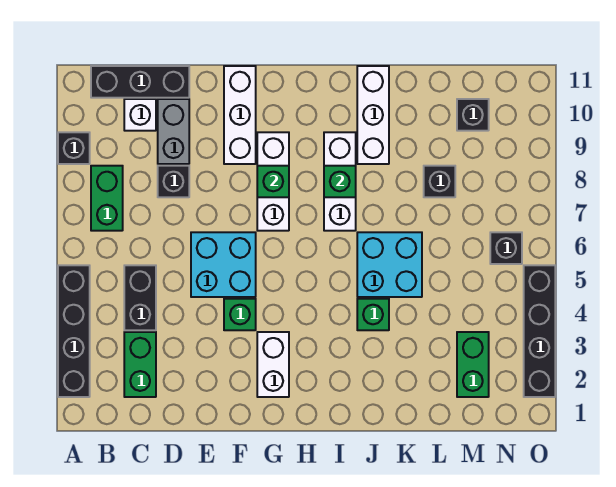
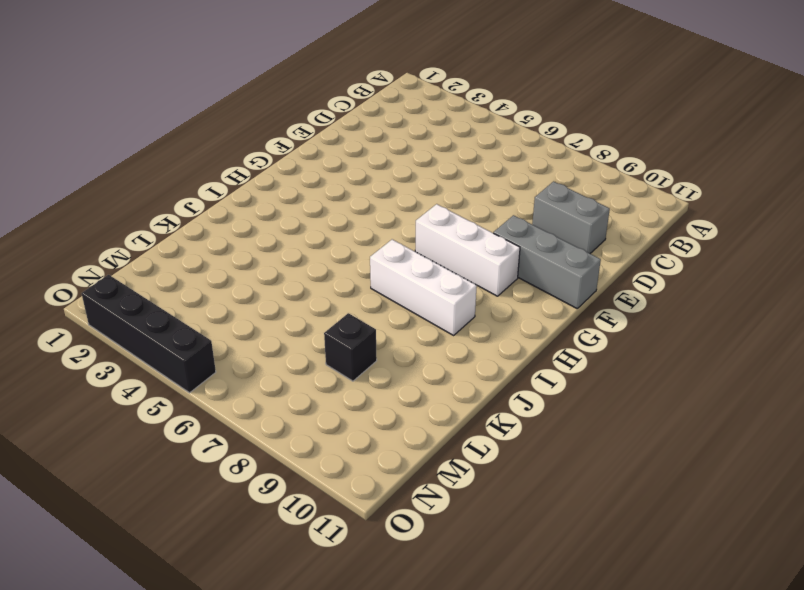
grey brick F9:F11 level 1 -> white brick F9:F11 level 1
none -> black brick A2:A5 level 1
none -> black brick A9 level 1
none -> green brick B7:B8 level 1

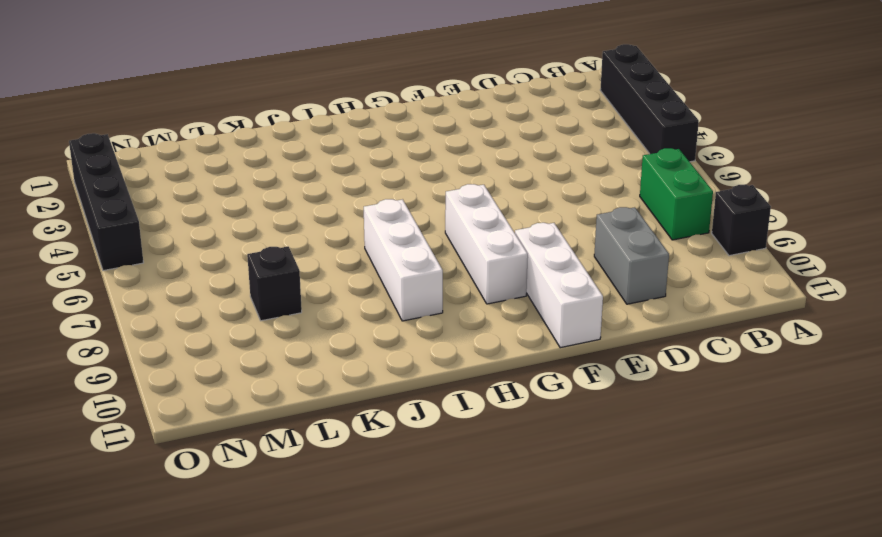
none -> black brick B11:D11 level 1
none -> green brick C2:C3 level 1
none -> black brick C4:C5 level 1

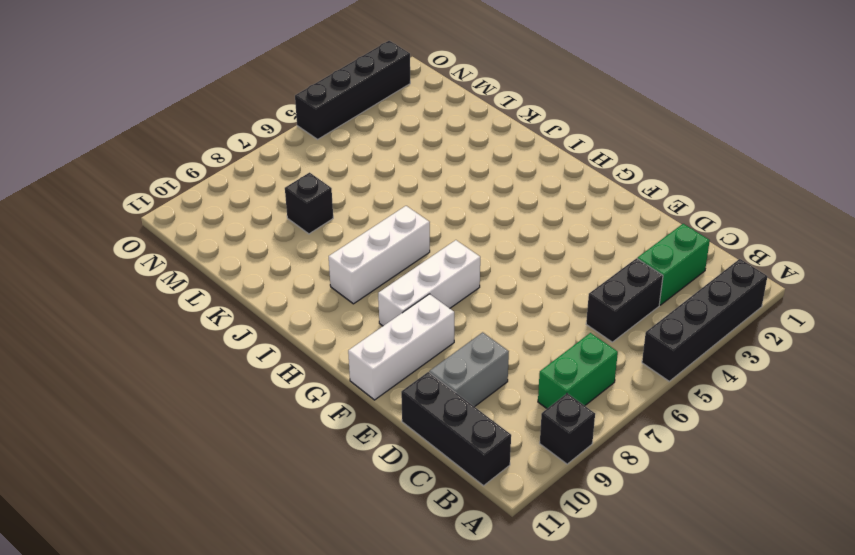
none -> white brick C10 level 1
none -> black brick D8 level 1
none -> cyan brick E5:F6 level 1

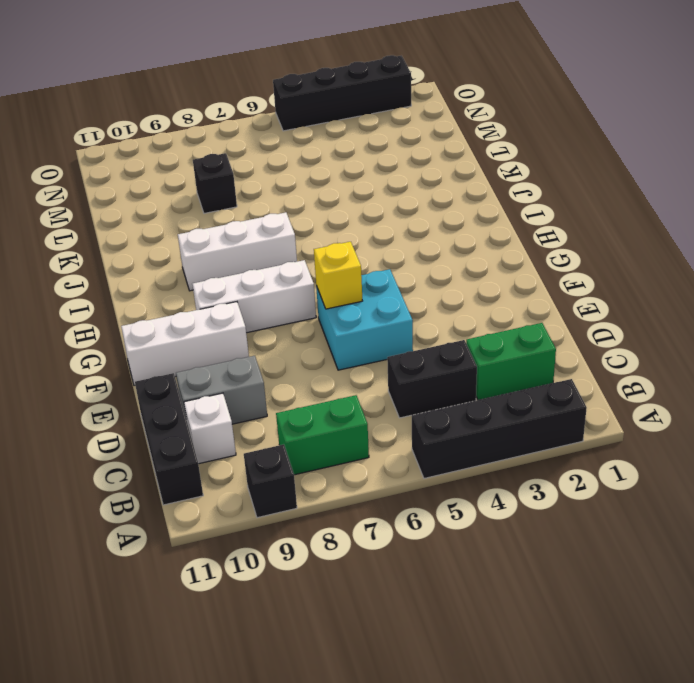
yellow brick F6 level 2 -> none
none -> black brick D8 level 1
none -> green brick F4 level 1
none -> white brick G2:G3 level 1

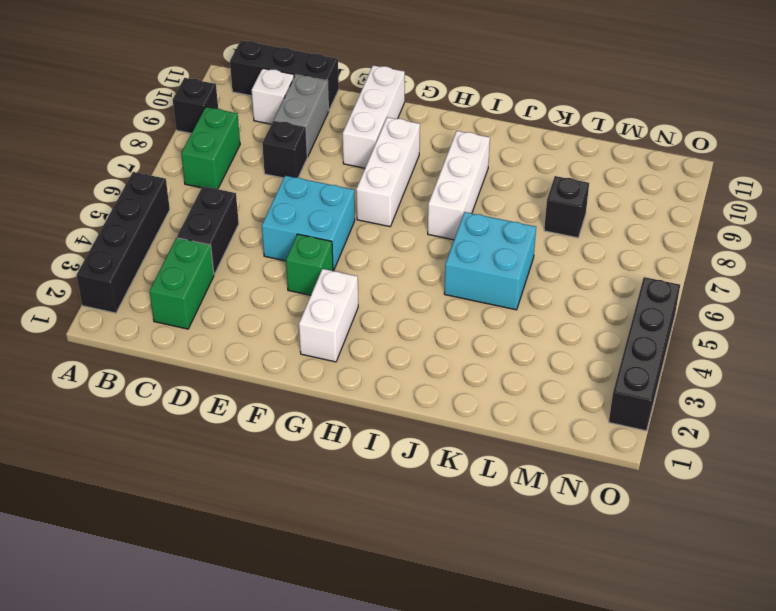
none -> green brick J4 level 1
none -> white brick J9:J11 level 1
none -> green brick M2:M3 level 1

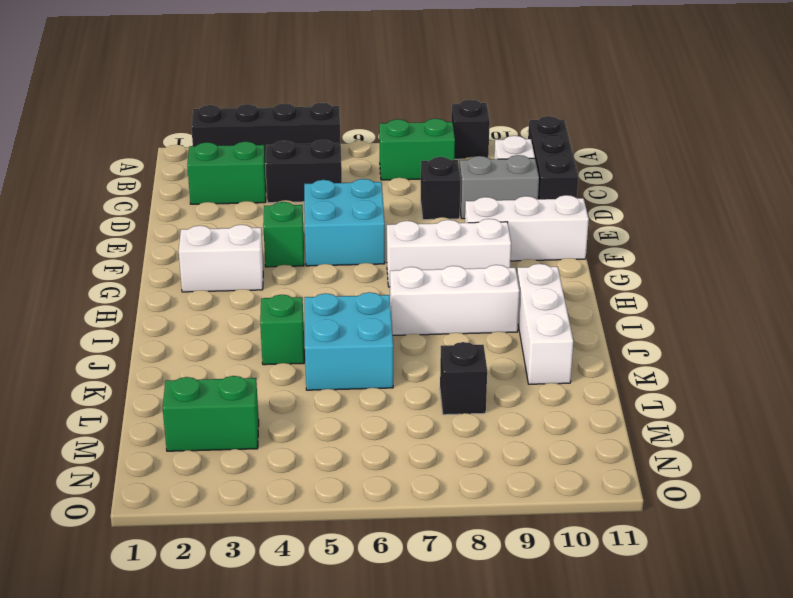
white brick I10:K10 level 1 -> white brick J9:J11 level 1
none -> black brick M10 level 1
none -> black brick N6 level 1
none -> black brick O2:O5 level 1

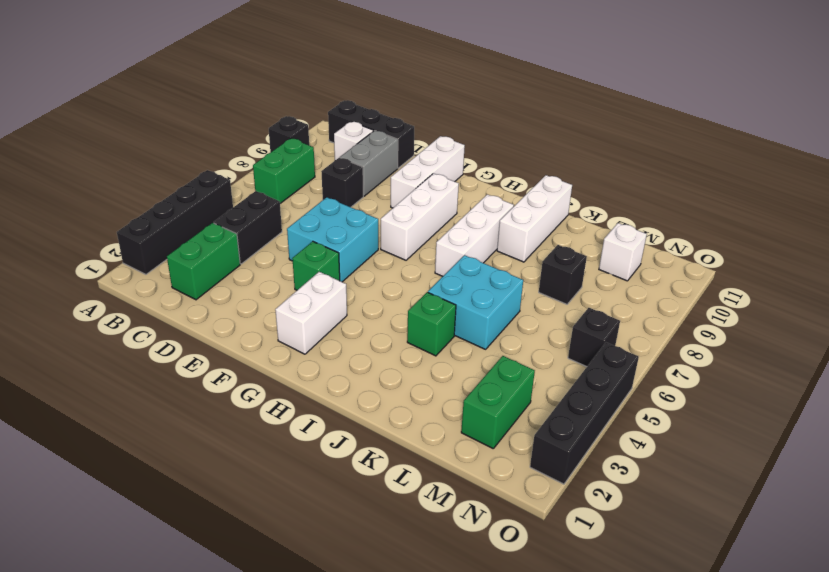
white brick M10 level 1 -> black brick M10 level 1
none -> green brick G8 level 2
none -> green brick I8 level 2

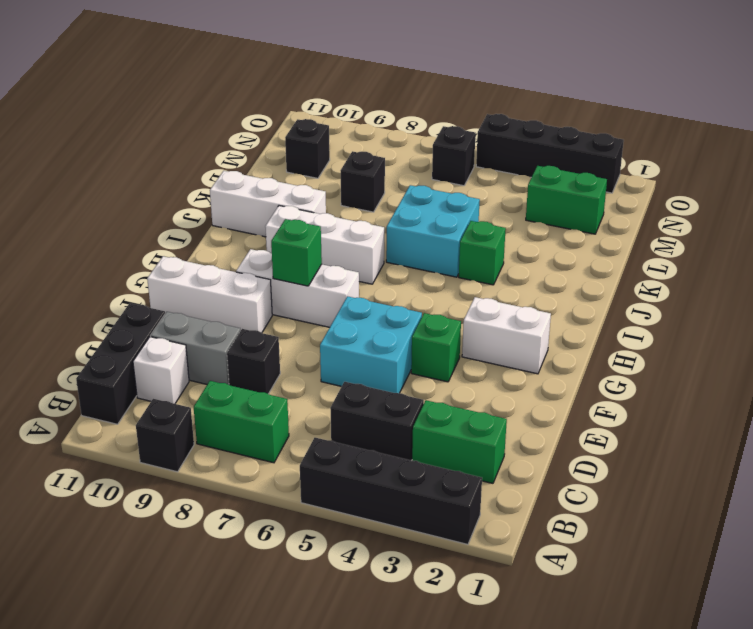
none -> green brick I8 level 2

